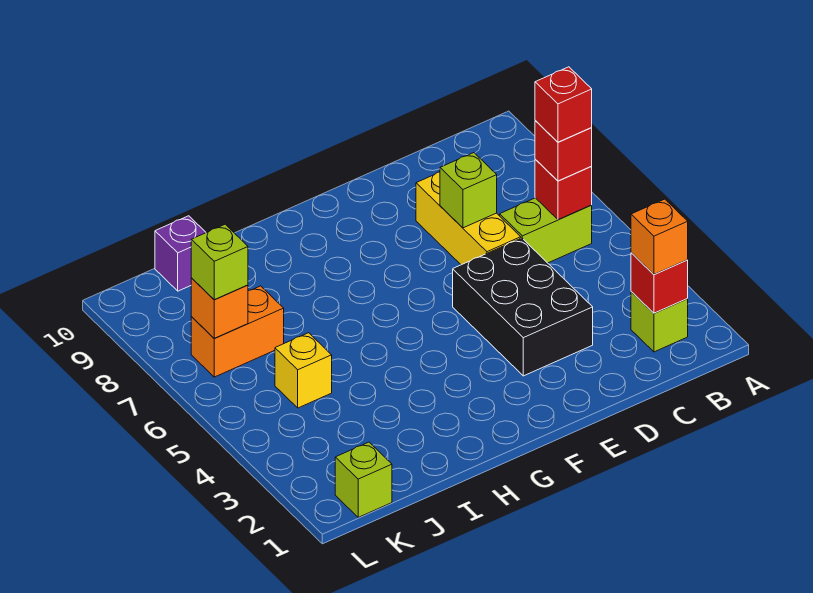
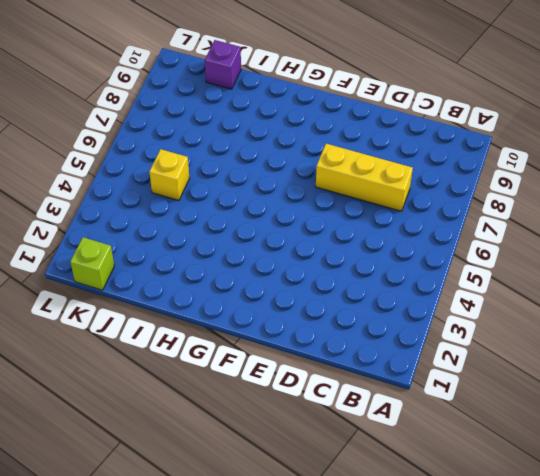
yellow brick C7:E7 level 1 -> yellow brick D6:D8 level 1
none -> lime brick B2 level 1
none -> lime brick B6:C6 level 1
none -> black brick D3:E5 level 1

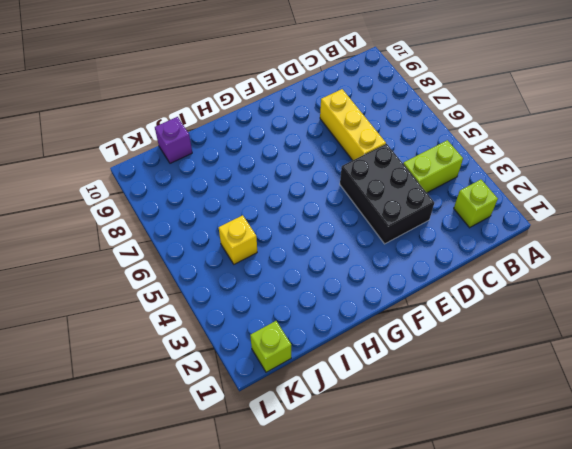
lime brick B4:C4 level 1 -> lime brick B6:C6 level 1
none -> orange brick J7:K7 level 1
none -> red brick B2 level 2
none -> red brick B6 level 2

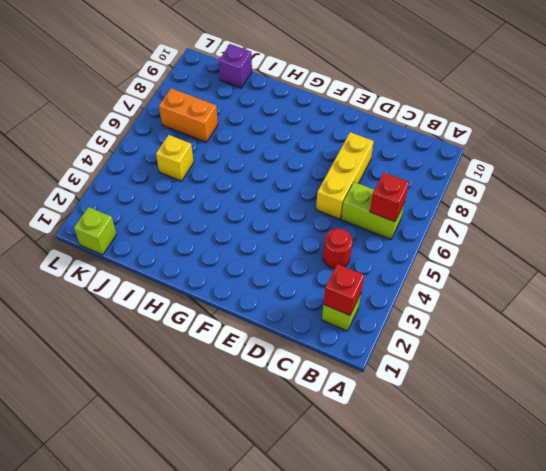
red round brick C4 level 1 -> none
none -> black brick D3:E5 level 1
none -> lime brick D7 level 2
none -> orange brick K7 level 2

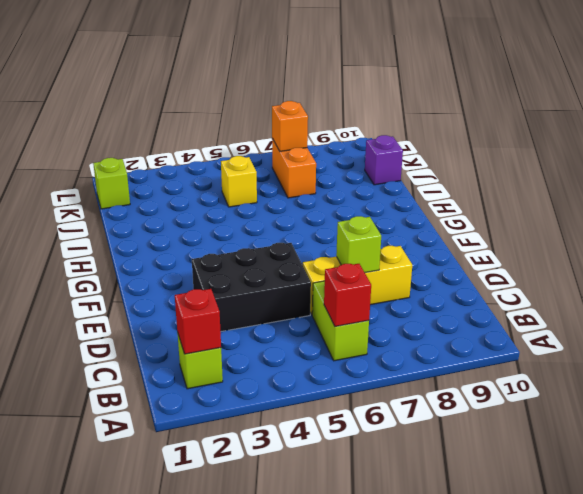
none -> orange brick B2 level 3
none -> red brick B6 level 3
none -> lime brick K7 level 3

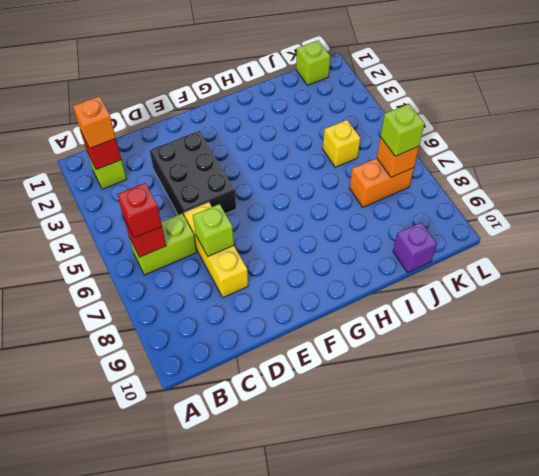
none -> red brick B6 level 4

